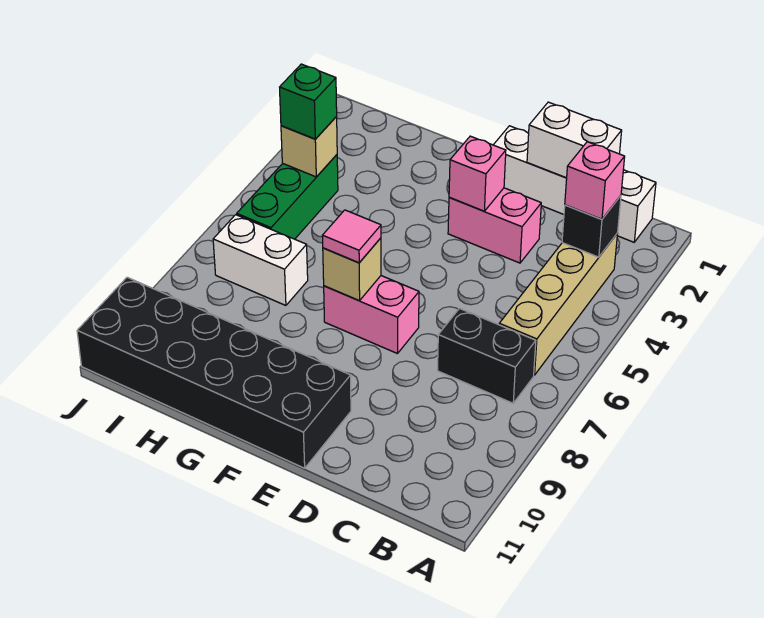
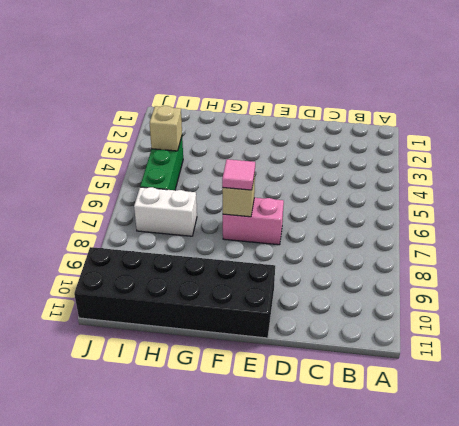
none -> white brick B1:E1 level 1
none -> tan brick B3:B6 level 1
none -> black brick B7:C7 level 1

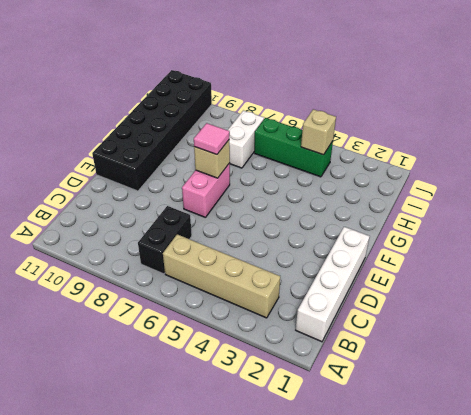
none -> pink brick D3:E3 level 1
none -> black brick B3 level 2
none -> white brick C1:D1 level 2

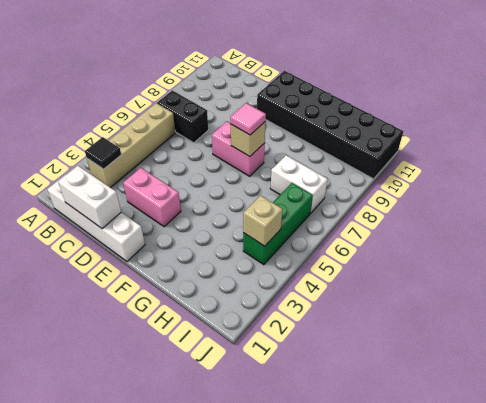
black tile B3 level 2 -> black brick B3 level 2
none -> pink brick E3 level 2
none -> pink brick B3 level 3
none -> green brick I4 level 3

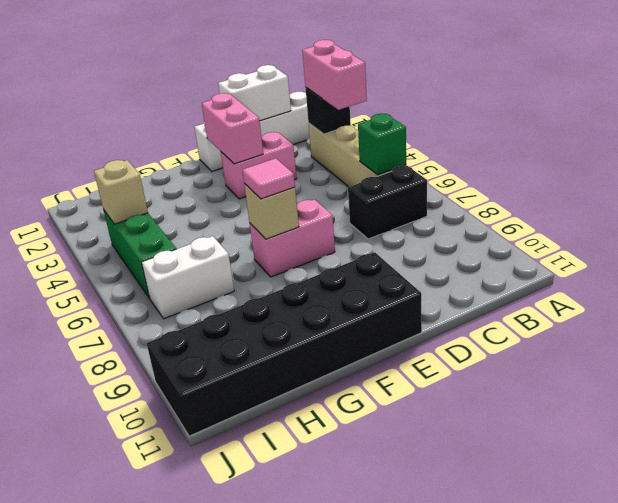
pink brick B3:B4 level 3 -> pink brick B3 level 3
green brick B6 level 2 -> green brick I4 level 3
pink brick E2:E3 level 2 -> pink brick E3 level 2

